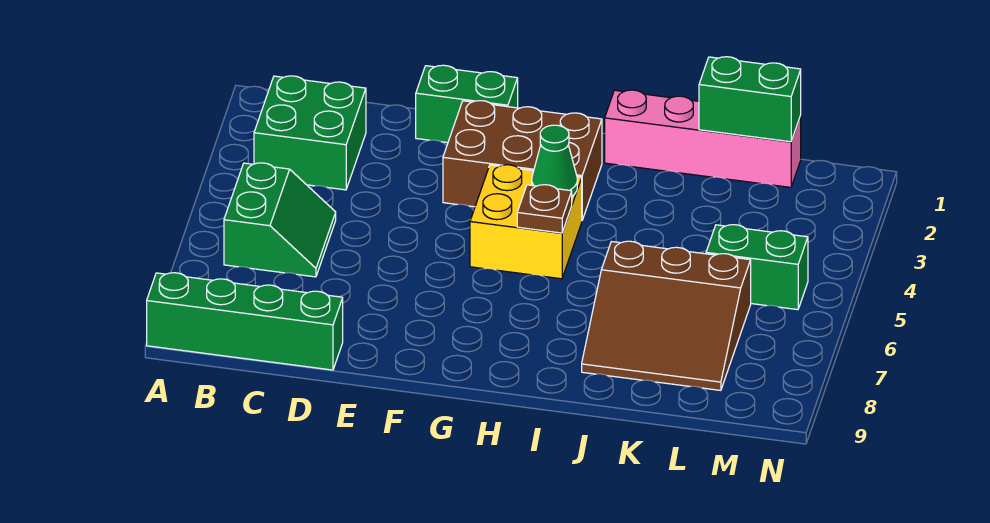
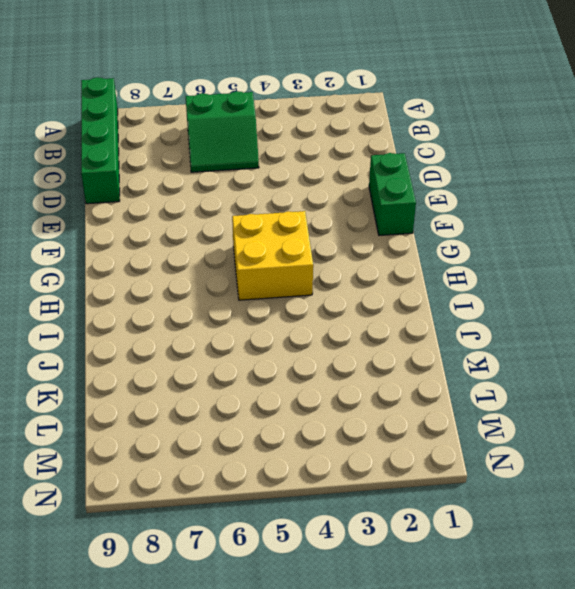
none -> green brick B2:C3 level 1
none -> brown brick F2:H3 level 1
none -> pink brick I1:L1 level 1

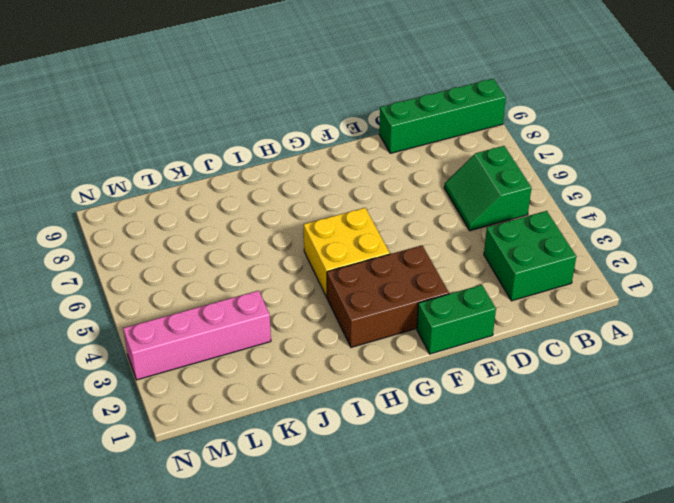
pink brick K3:N3 level 1 -> pink brick I1:L1 level 1
none -> brown slope J6:L8 level 1 top 6
none -> green brick L5:M5 level 1
none -> green cone H4 level 2

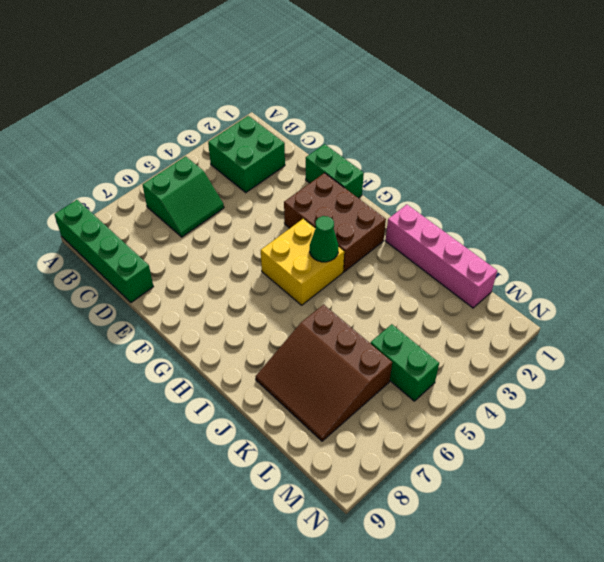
none -> brown plate H5 level 2
none -> green brick K1:L1 level 2

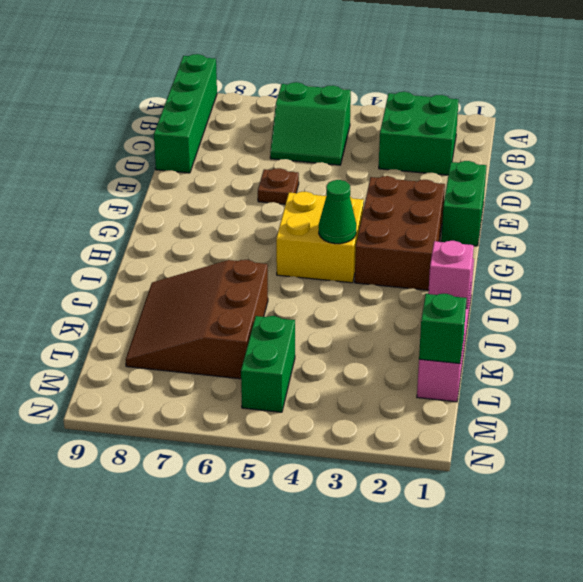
brown plate E6 level 1 -> brown plate H5 level 2
pink brick J1 level 2 -> none
green brick L1 level 2 -> green brick K1:L1 level 2

